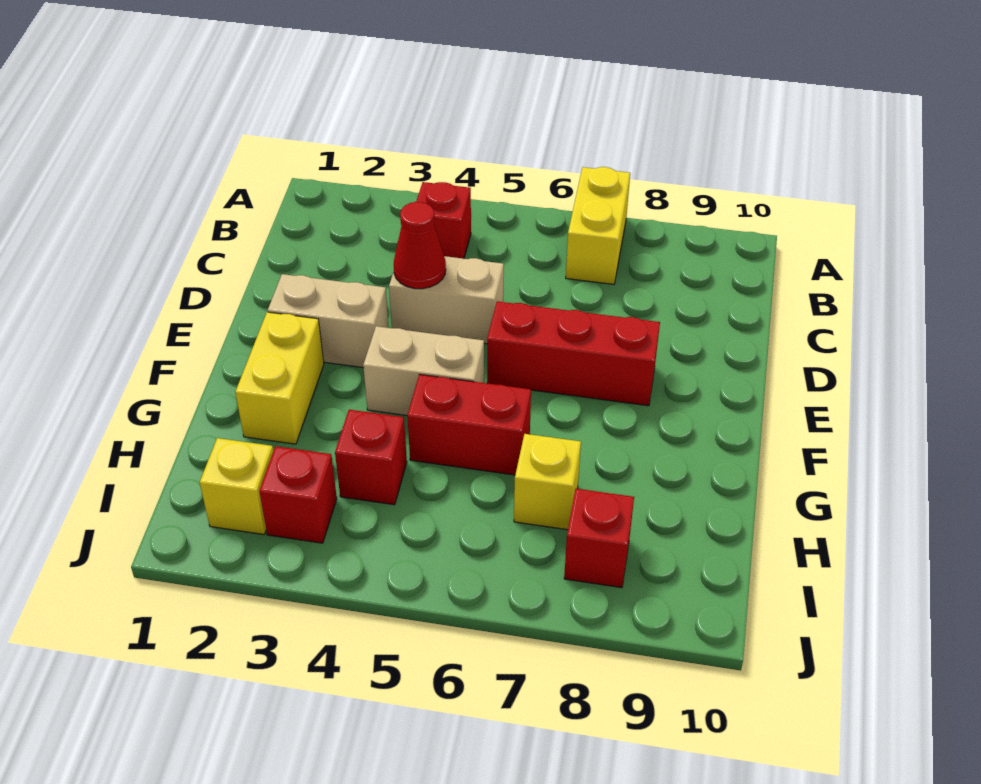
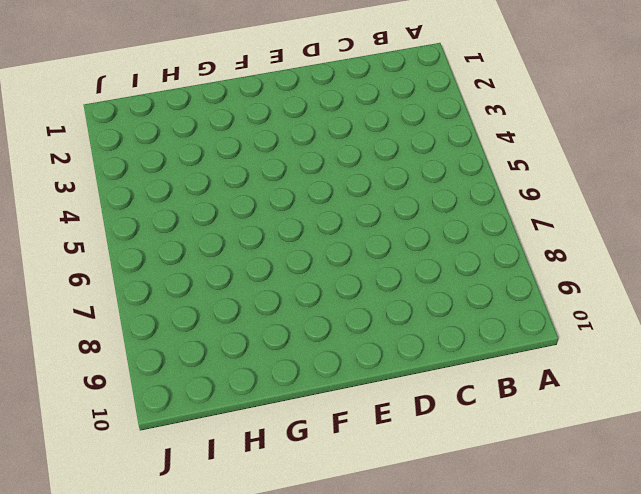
none -> yellow brick A7:B7 level 1
none -> red brick B4 level 1
none -> tan brick D4:D5 level 1

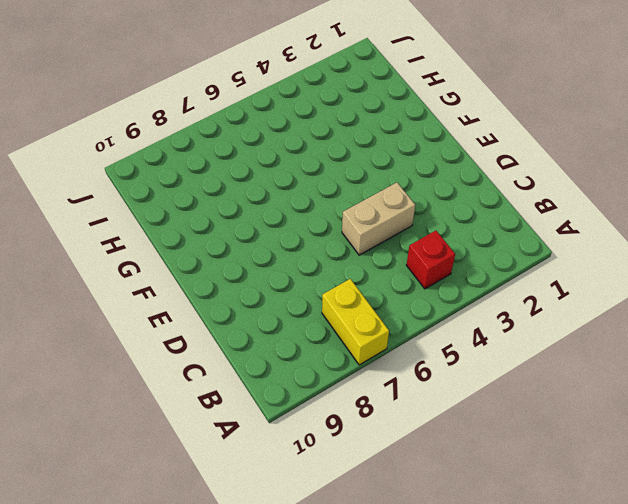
none -> tan brick E2:E3 level 1
none -> red brick E6:E8 level 1
none -> yellow brick F2:G2 level 1

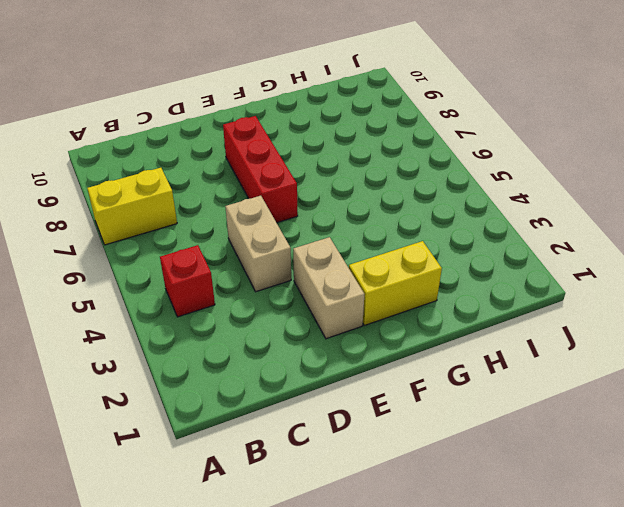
none -> tan brick F4:F5 level 1
none -> red brick G5:G6 level 1
none -> red brick H4 level 1

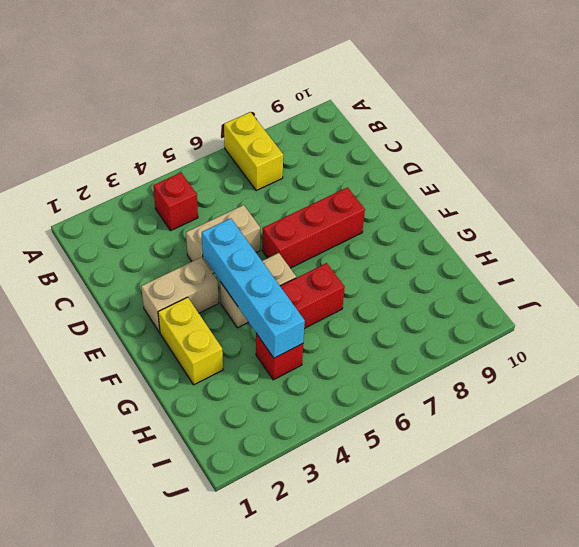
cyan brick E4:H4 level 2 -> none
none -> yellow brick H7 level 1
none -> yellow brick I2 level 1
none -> red brick I3 level 1

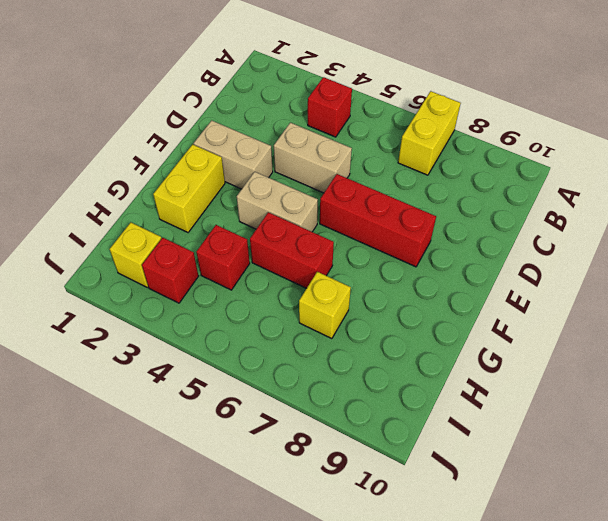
none -> red brick I8 level 1
none -> red cone D4 level 2

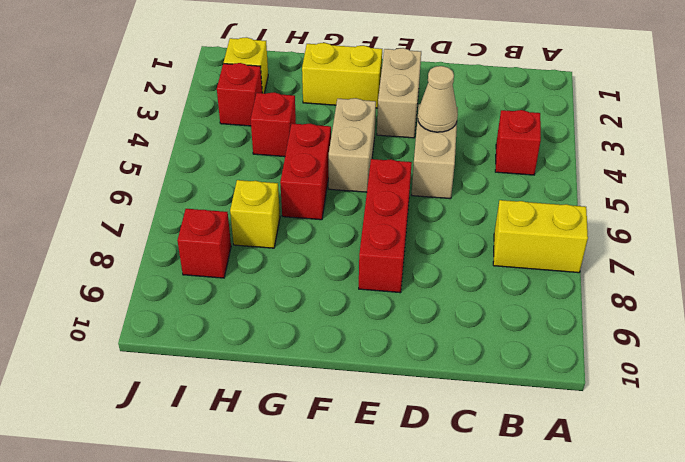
tan cone D4 level 2 -> red cone D4 level 2

